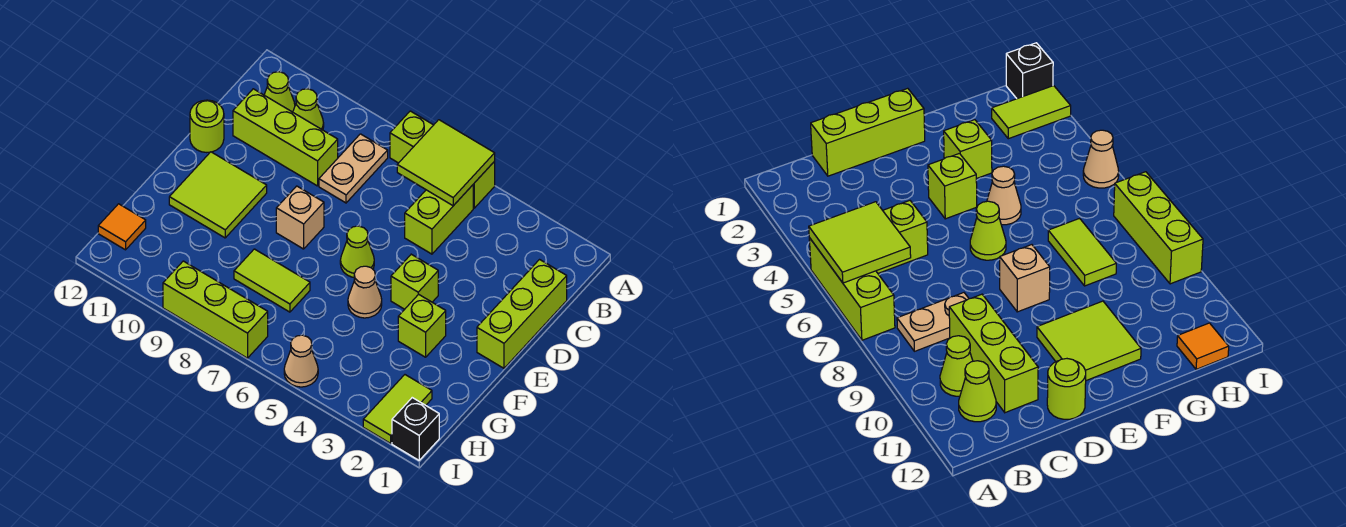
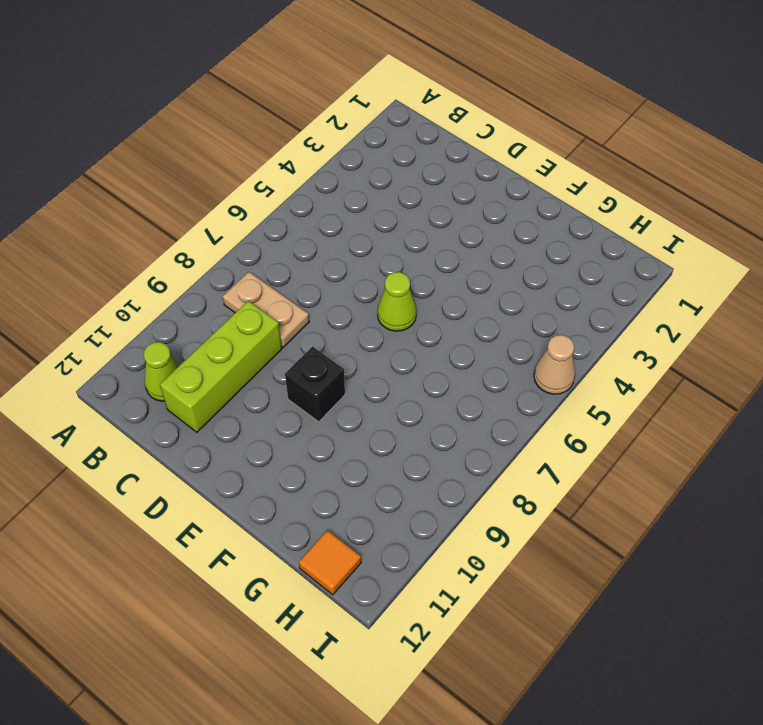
black brick E9 level 1 -> black brick I1 level 1
none -> lime brick A5:A7 level 1
none -> lime brick B5:C5 level 1
none -> lime cone B10 level 1

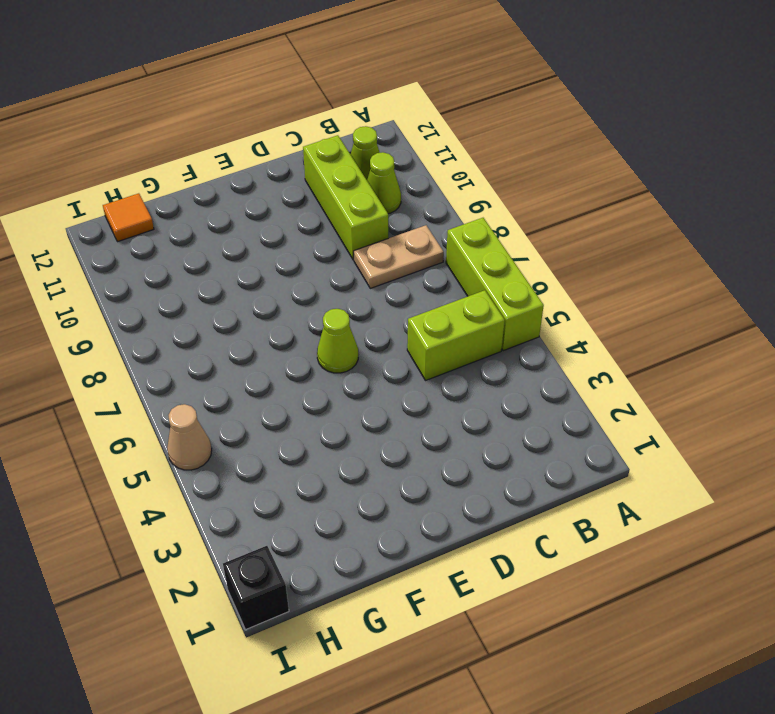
none -> lime brick C1:E1 level 1
none -> lime round brick D12 level 1
none -> lime brick E4 level 1

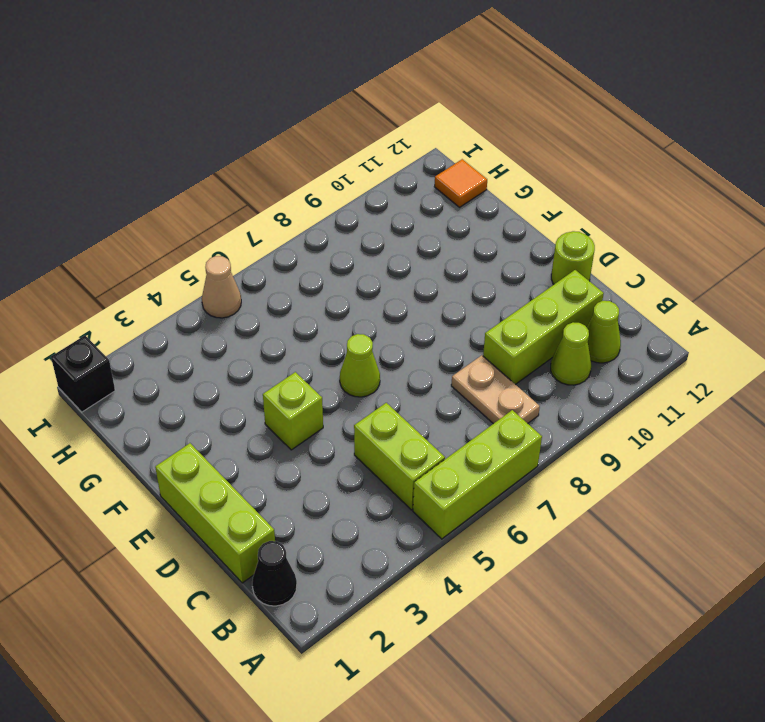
black cone B1 level 1 -> none
none -> tan brick E8 level 1
none -> lime tile E10:F11 level 1
none -> lime brick F3 level 1

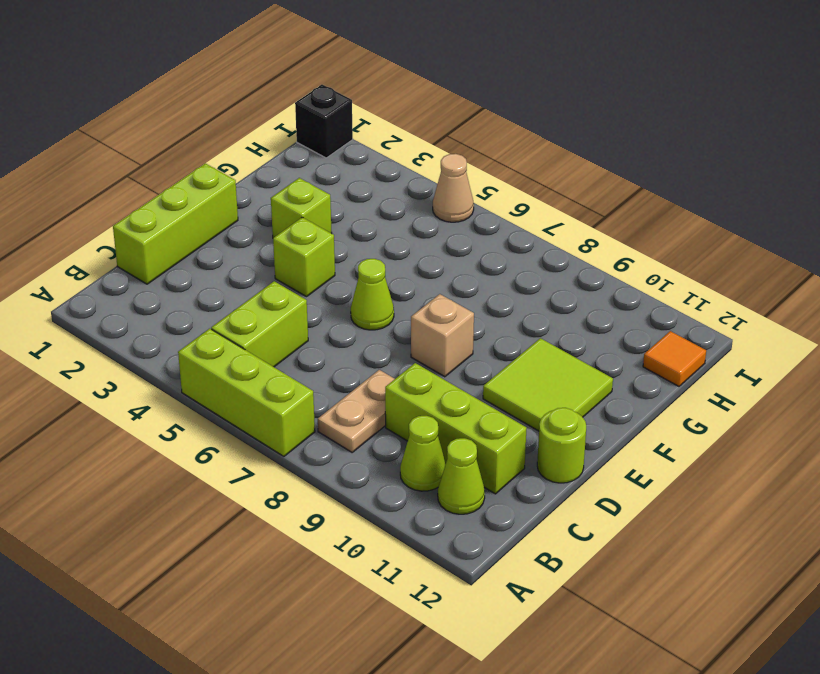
none -> tan cone F5 level 1
none -> lime tile G7:G8 level 1
none -> lime tile H2:I2 level 1

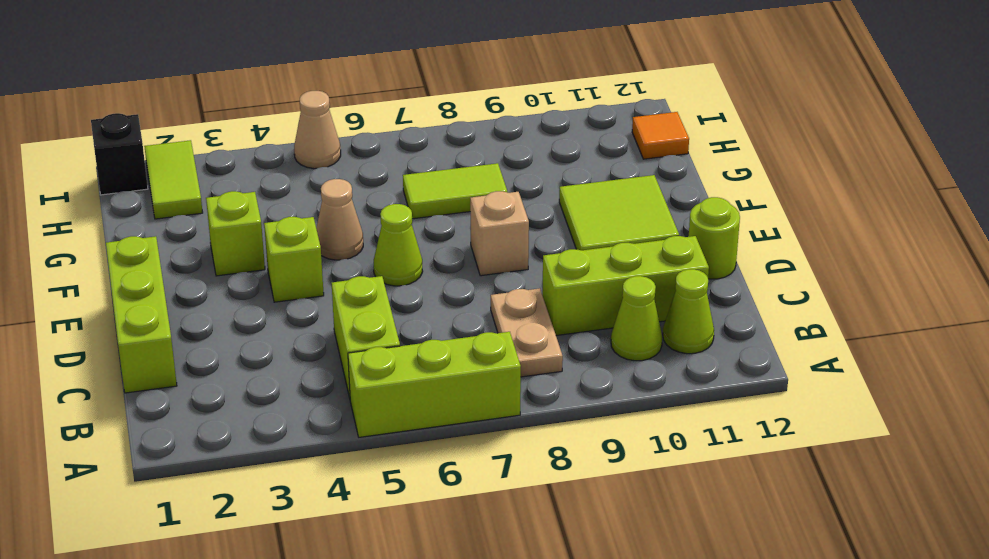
none -> lime brick I7:I9 level 1
none -> lime tile A5:B6 level 2

